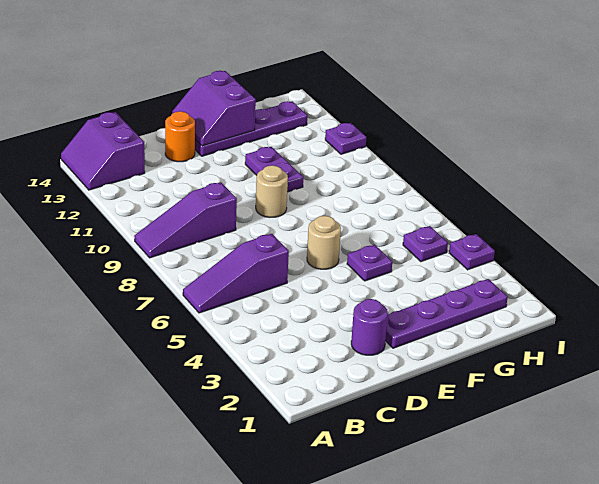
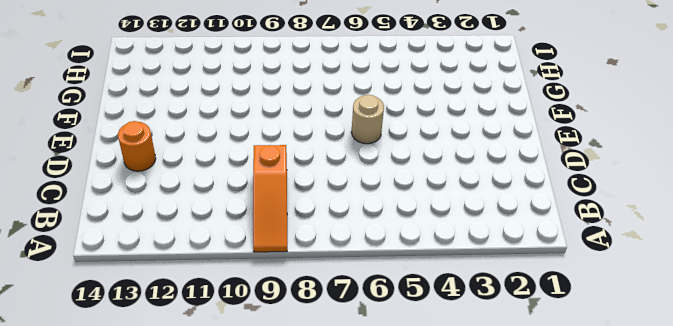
orange slope A9:C9 level 1 top C -> purple slope A9:C9 level 1 top C
none -> purple slope A6:C6 level 1 top C
none -> purple slope A13:B14 level 1 top B
none -> purple round brick D2 level 1

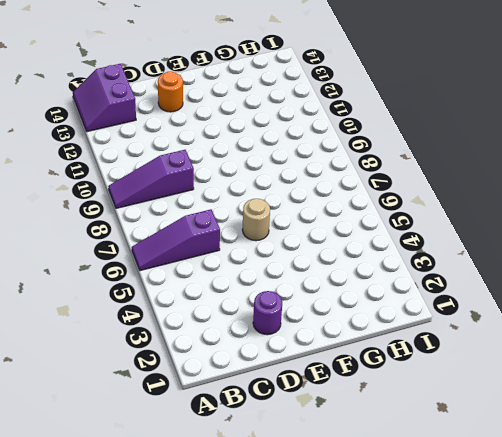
none -> purple plate E2:H2 level 1
none -> tan round brick E9 level 1
none -> purple plate E13:H13 level 1

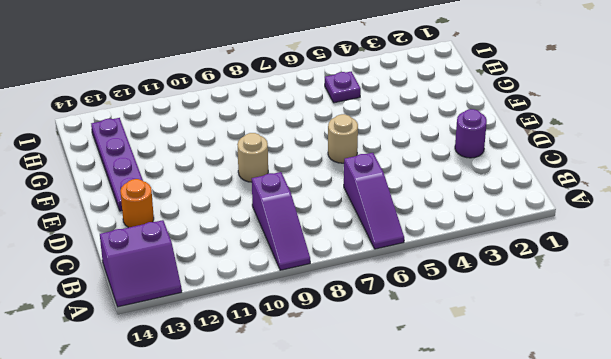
none -> purple plate E2:H2 level 1
none -> purple plate F5 level 1
none -> purple plate F10:F11 level 1

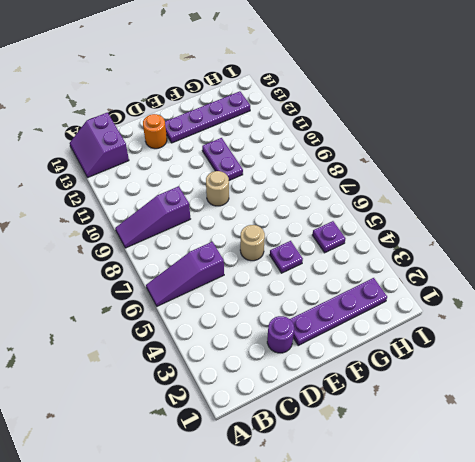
none -> purple plate I4 level 1
none -> purple plate I11 level 1
none -> purple slope E13:F14 level 2 top F

